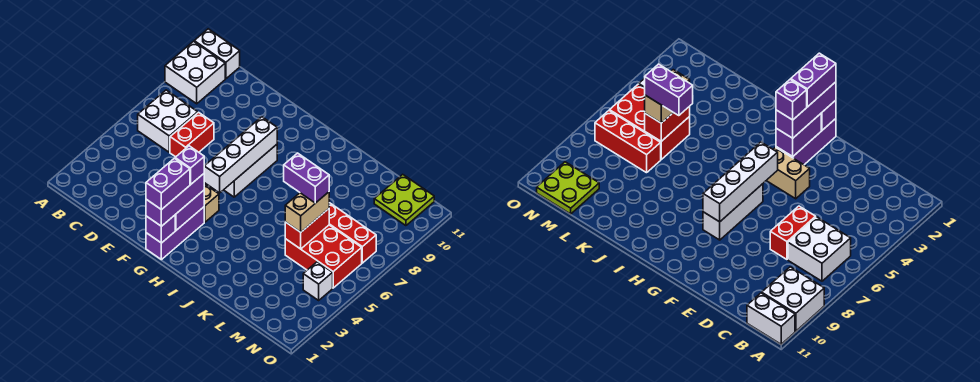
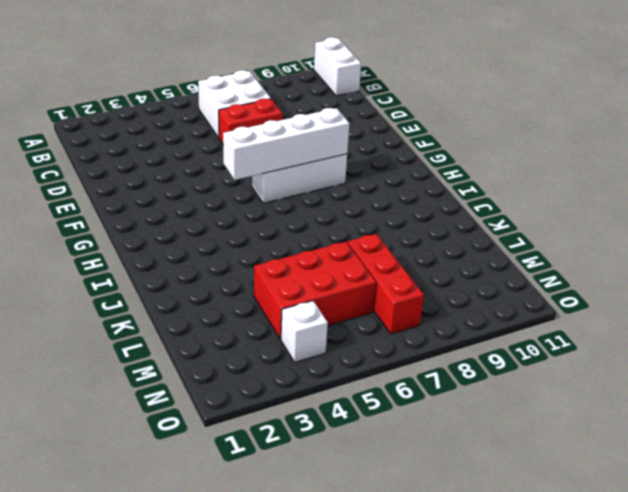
red brick L4:M6 level 1 -> red brick L5:N6 level 1
none -> white brick A9:B10 level 1
none -> tan brick F4:G4 level 1
none -> purple brick G1:G3 level 1

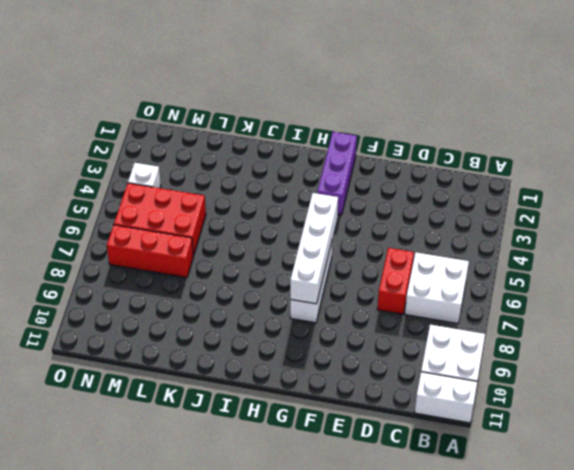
none -> tan brick F4:G4 level 1
none -> lime plate M10:N11 level 1
none -> purple brick G1 level 2

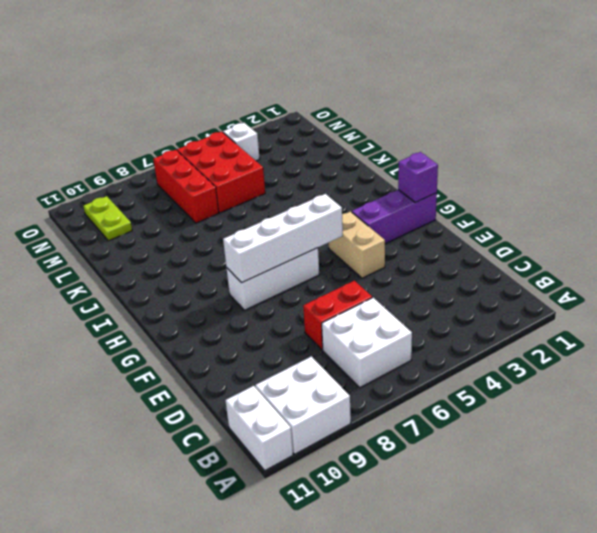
lime plate M10:N10 level 1 -> lime plate M10:N11 level 1
none -> purple brick G2:G3 level 2
none -> red brick L5:L6 level 2
none -> purple brick G1:G3 level 3

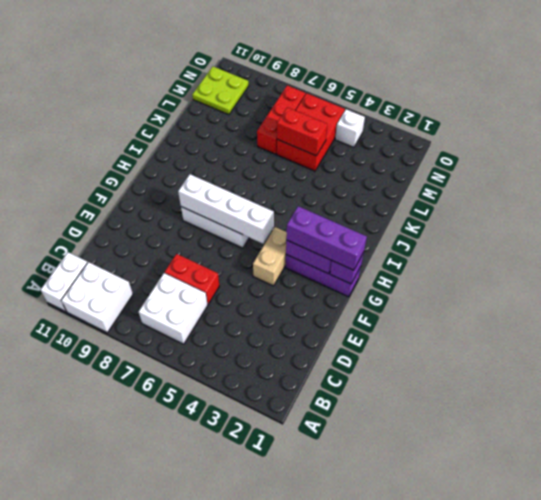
none -> tan brick L5:L6 level 3
none -> purple brick G1:G2 level 4
none -> purple brick G3 level 4

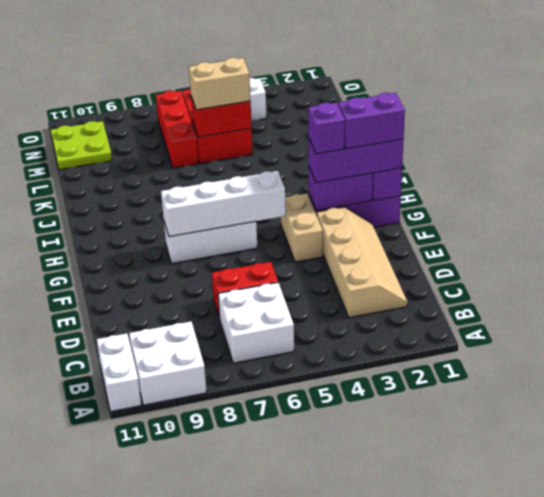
tan slope C2:F3 level 1 top 3 -> none
none -> purple brick K6:L6 level 4

